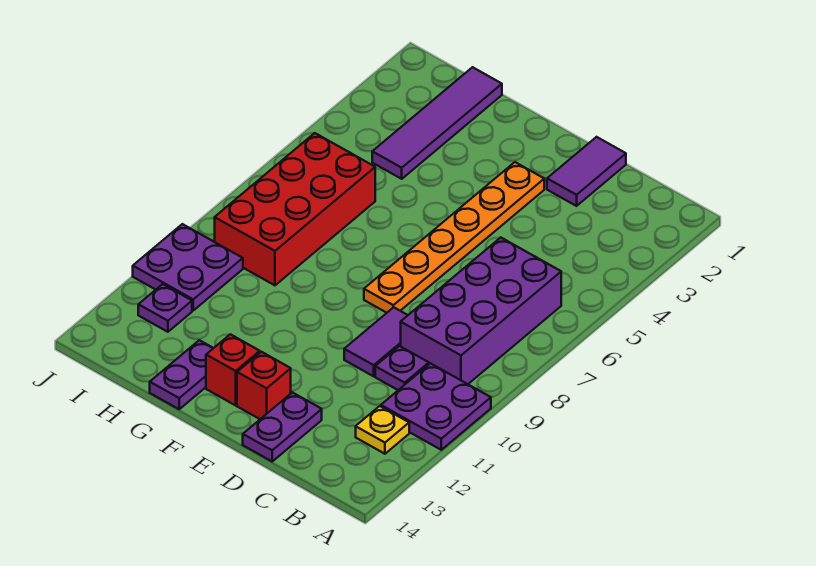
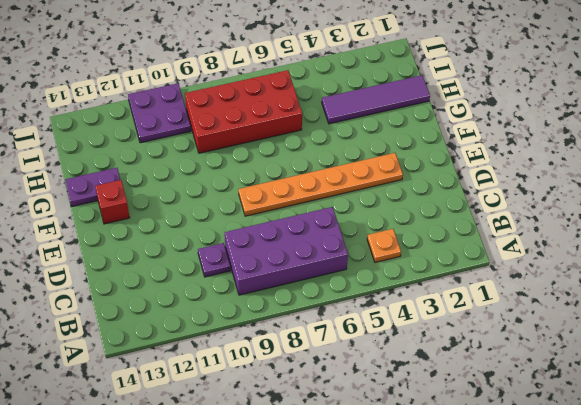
orange plate B4 level 1 -> none
none -> purple plate A10:B11 level 1
none -> yellow plate B12 level 1
none -> purple tile D1:D2 level 1

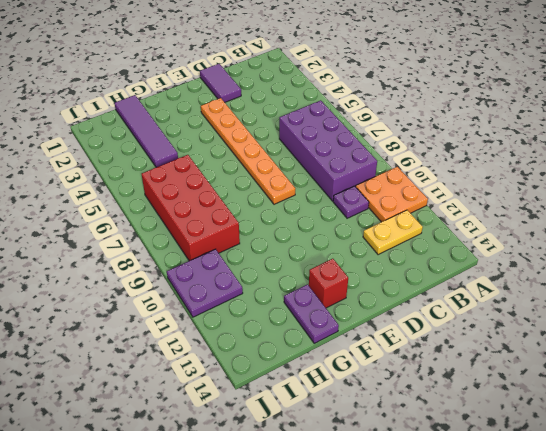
orange plate A10:B11 level 1 -> purple plate A10:B11 level 1
yellow plate B12:C12 level 1 -> yellow plate B12 level 1
none -> purple tile D9:D10 level 1
none -> purple plate D13:D14 level 1
none -> red brick E13 level 1

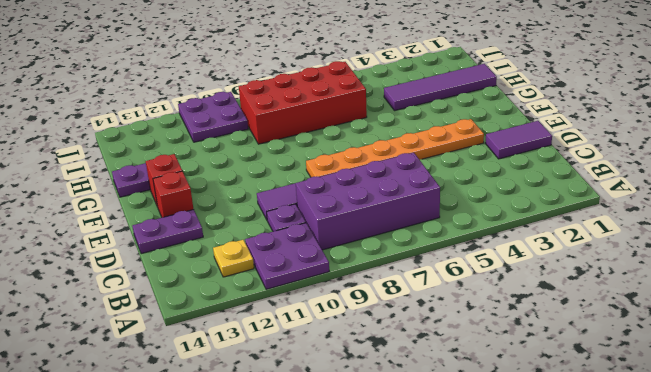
none -> purple plate I12 level 1

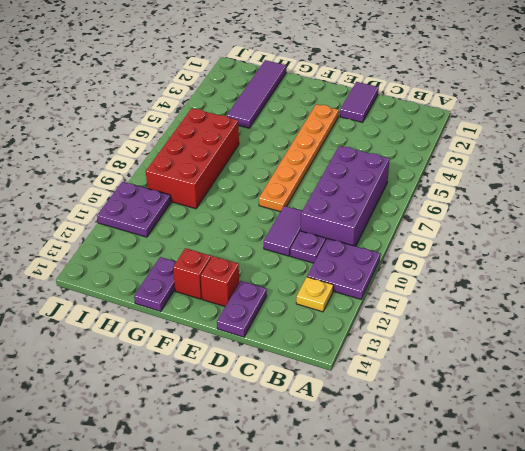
none -> purple plate I12 level 1

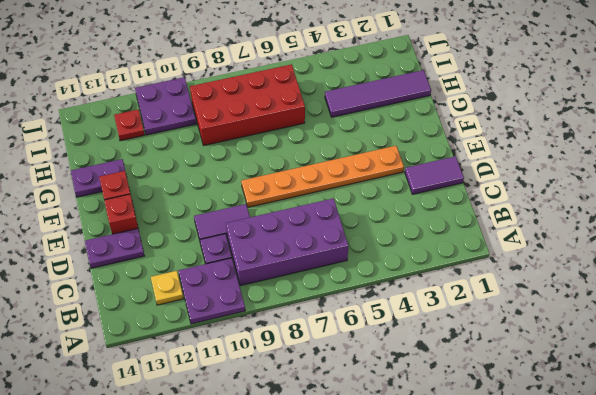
red plate I12 level 1 -> purple plate I12 level 1

